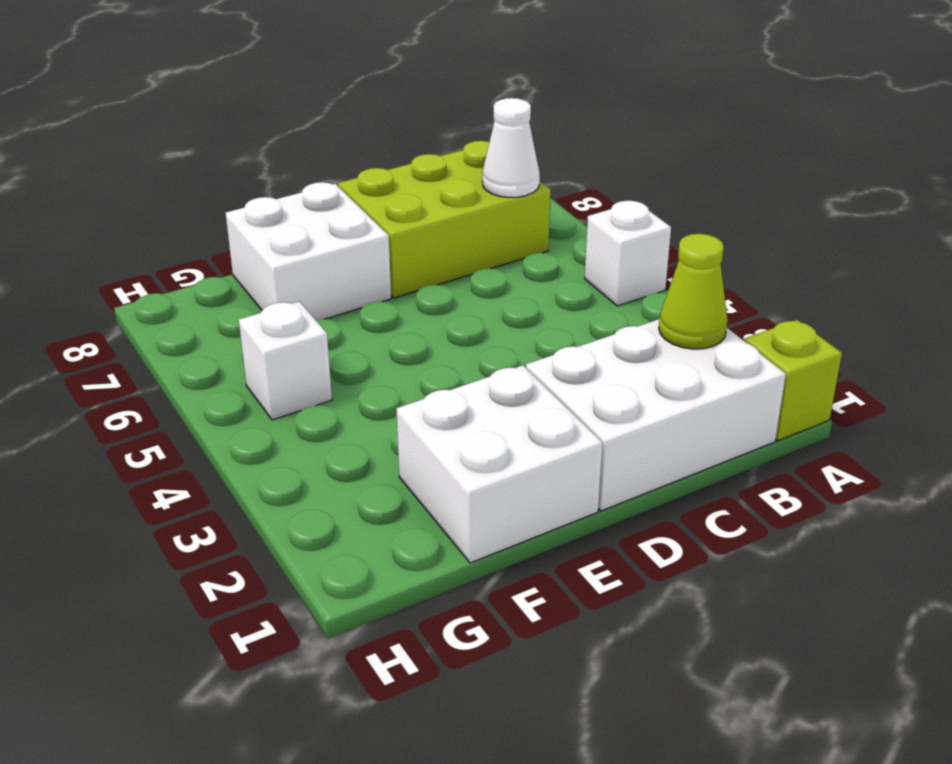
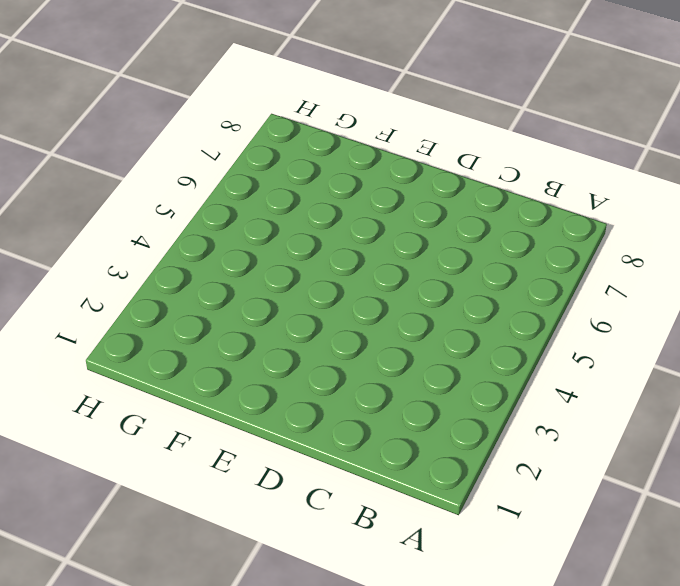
none -> lime brick A1 level 1
none -> white brick A5 level 1

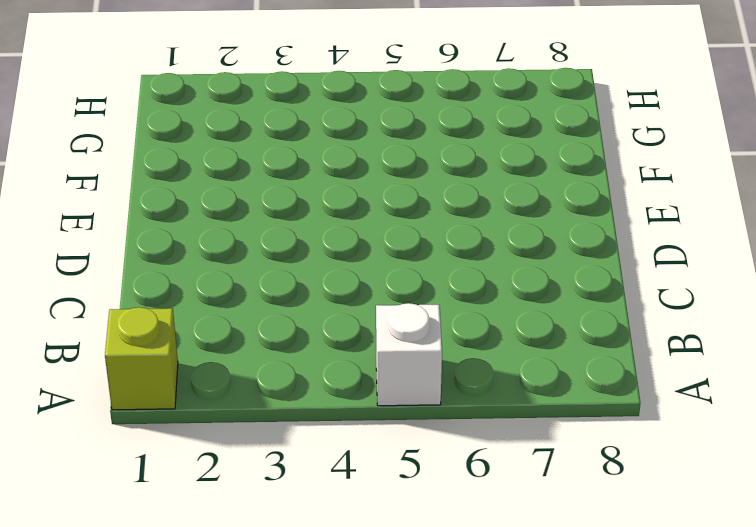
none -> white brick B1:D2 level 1
none -> lime brick B7:D8 level 1

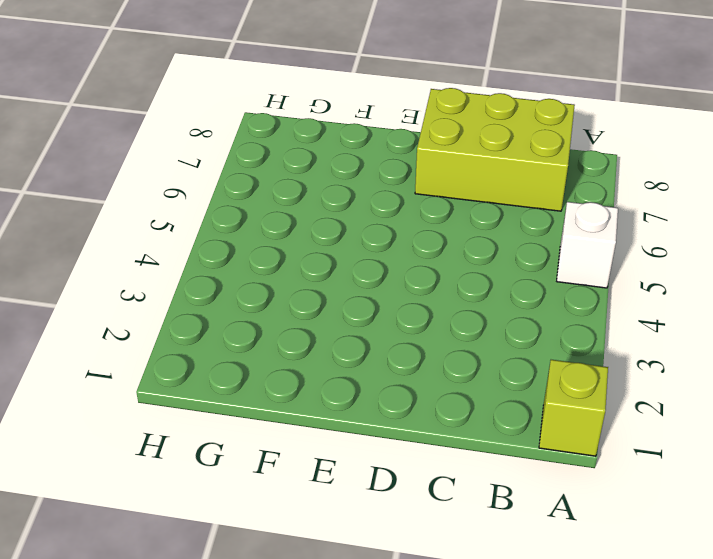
none -> white brick B1:D2 level 1
none -> white brick E1:F2 level 1

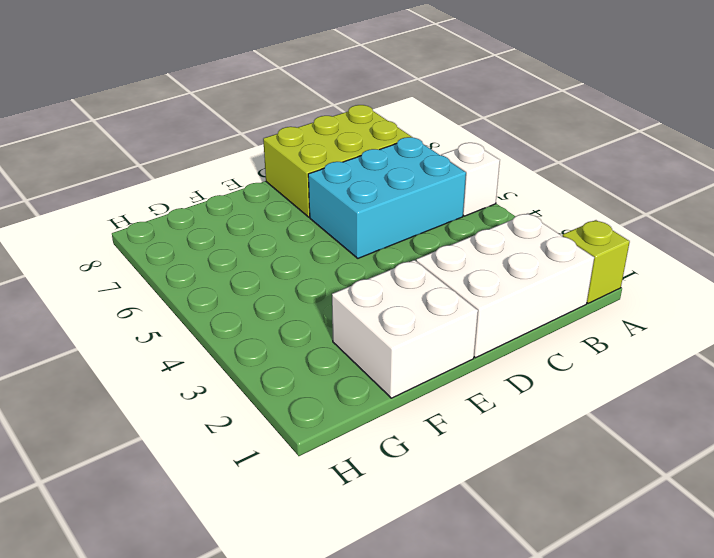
cyan brick B5:D6 level 1 -> none
none -> white brick E7:F8 level 1
none -> white brick G5 level 1

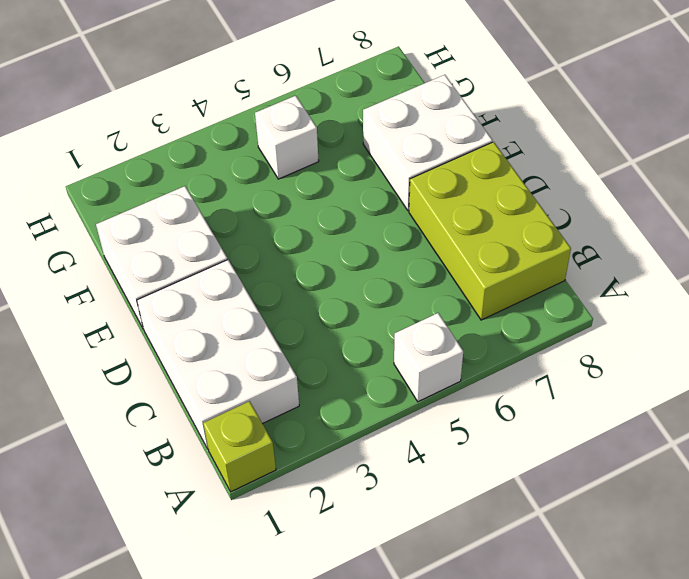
none -> lime cone B2 level 2
none -> white cone B7 level 2

